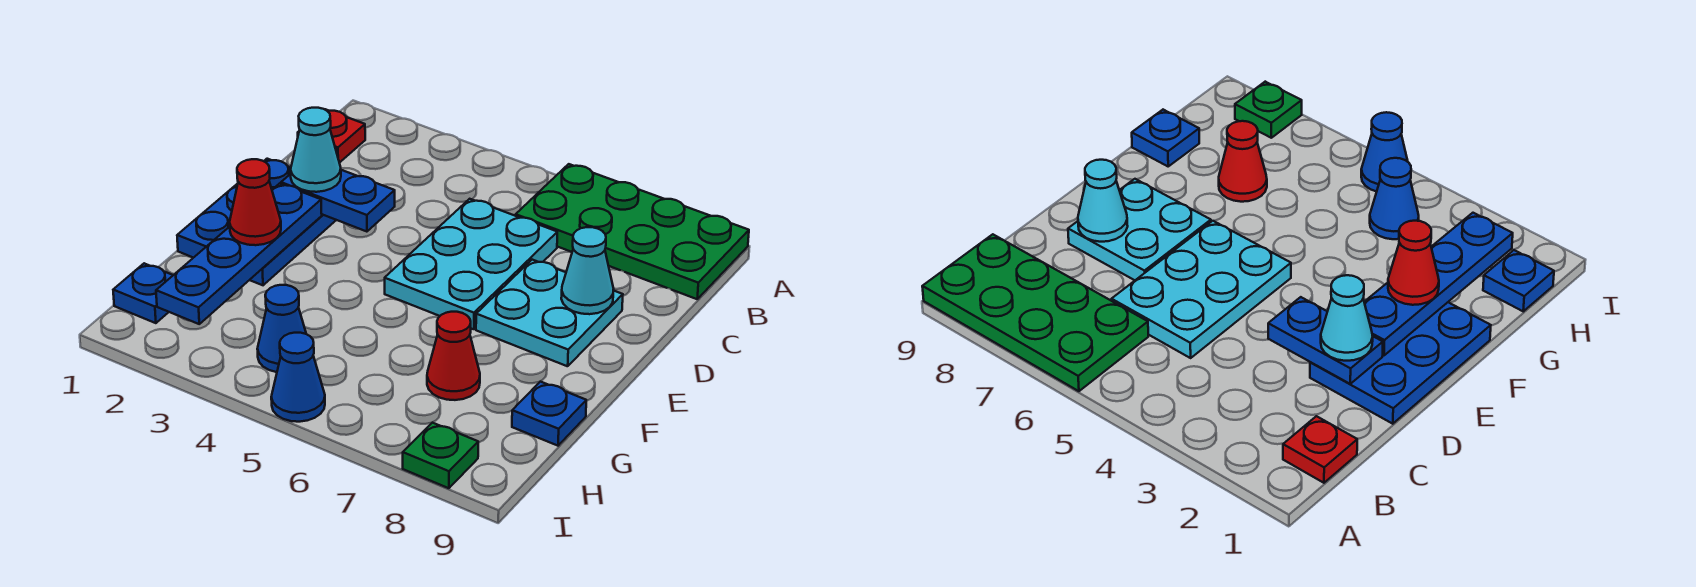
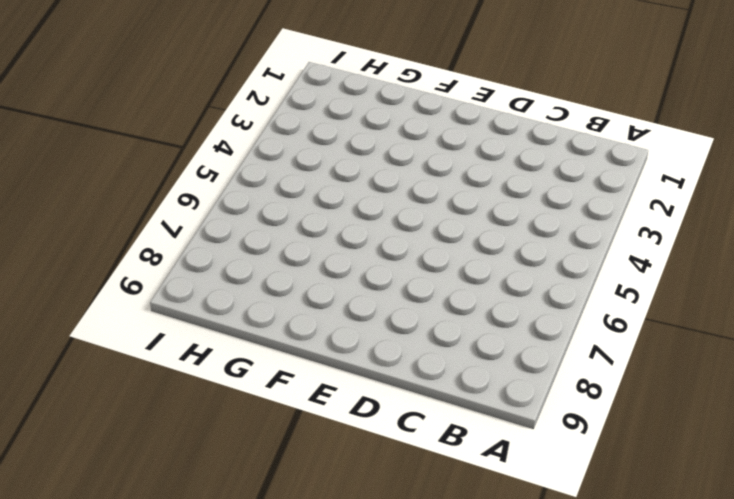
none -> green plate A6:B9 level 1
none -> red plate B1 level 1
none -> cyan plate C5:E6 level 1

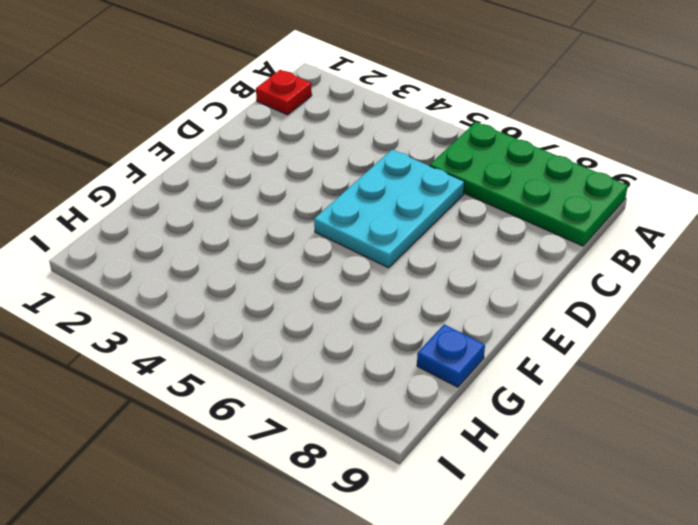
none -> blue plate D1:F2 level 1
none -> cyan plate D7:E8 level 1
none -> red cone G7 level 1

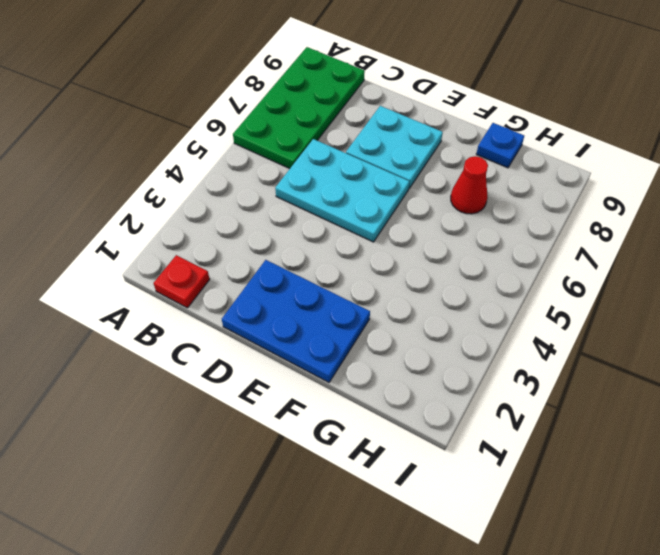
none -> blue plate H1 level 1
none -> blue cone H4 level 1
none -> blue cone I5 level 1

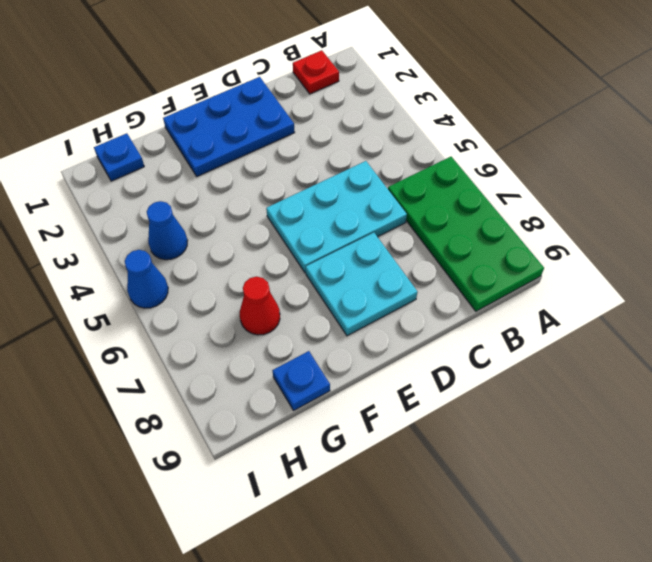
none -> green plate I8 level 1
none -> blue plate D2:D3 level 2
none -> cyan cone D8 level 2

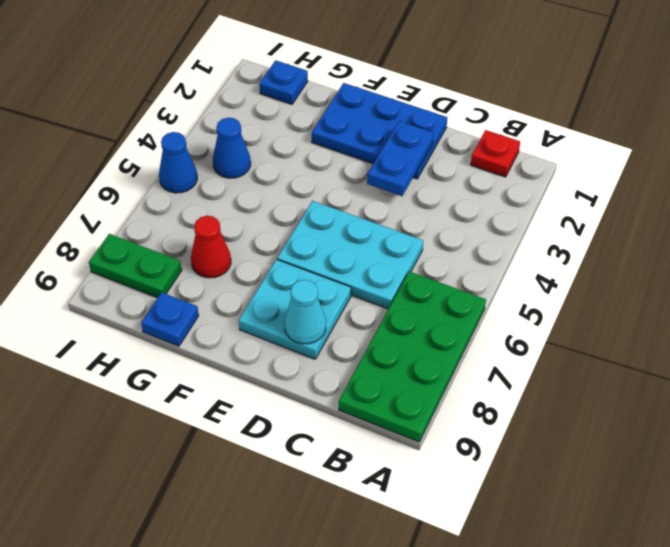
green plate H8:I8 level 1 -> green plate I8 level 1
none -> blue plate E2:H2 level 2
none -> cyan cone D2 level 3
none -> red cone F2 level 3

